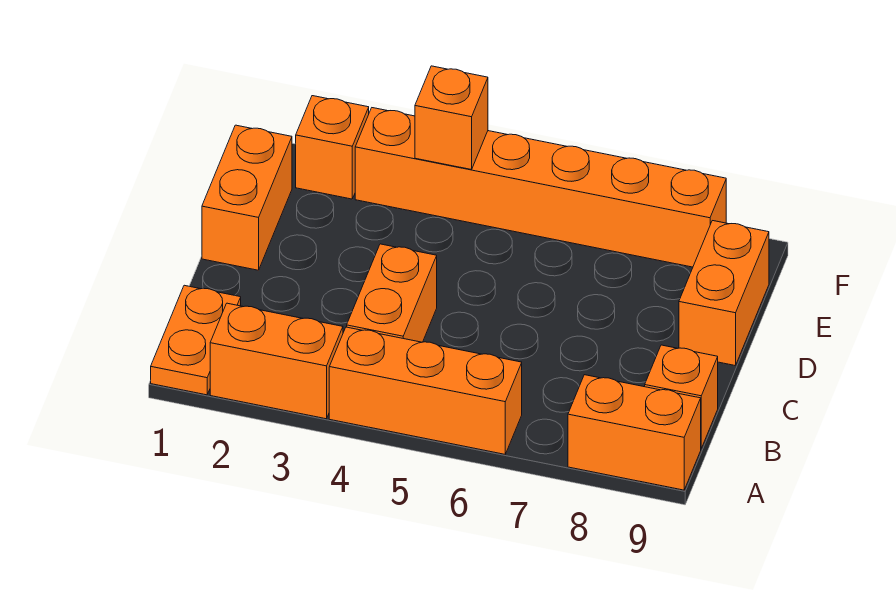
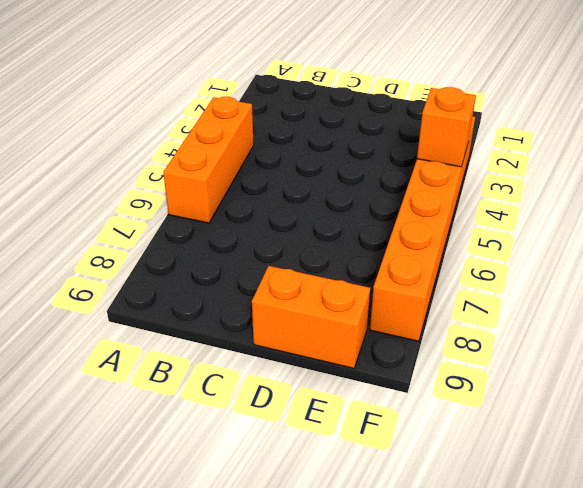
none -> orange plate A1:B1 level 1
none -> orange brick A2:A3 level 1

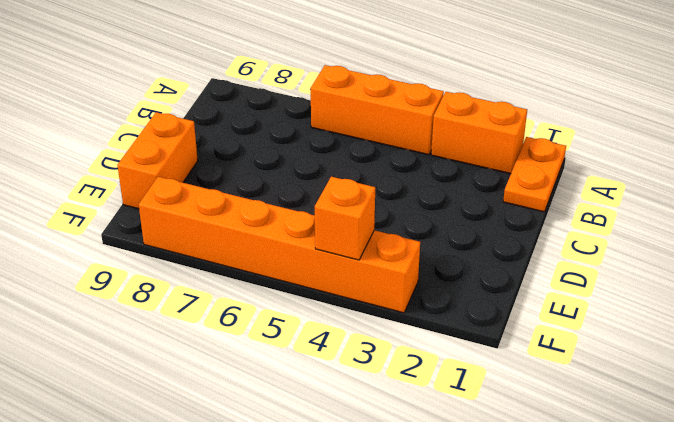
none -> orange brick A8:A9 level 1
none -> orange brick B4:C4 level 1

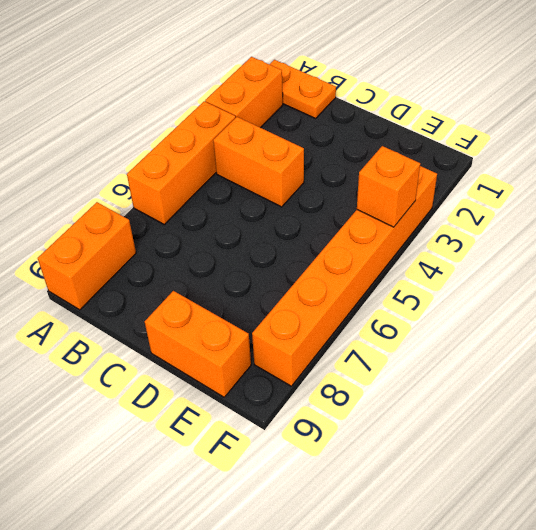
none -> orange brick B9 level 1
none -> orange brick D1:E1 level 1

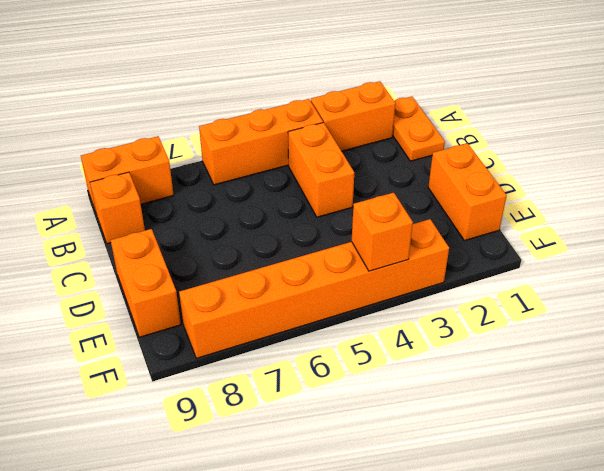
none -> orange brick F2 level 1

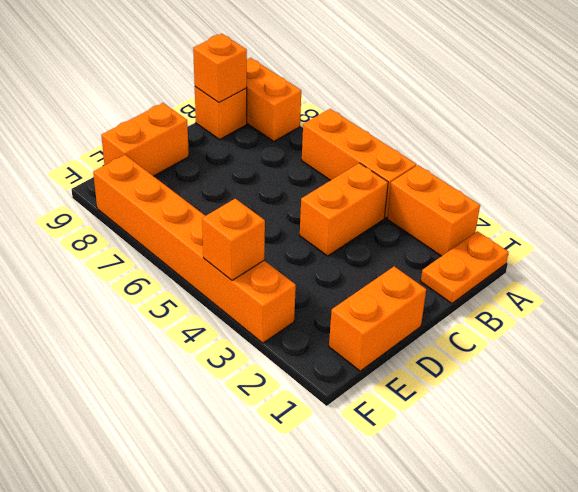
orange brick B9 level 2 -> orange brick F2 level 1

